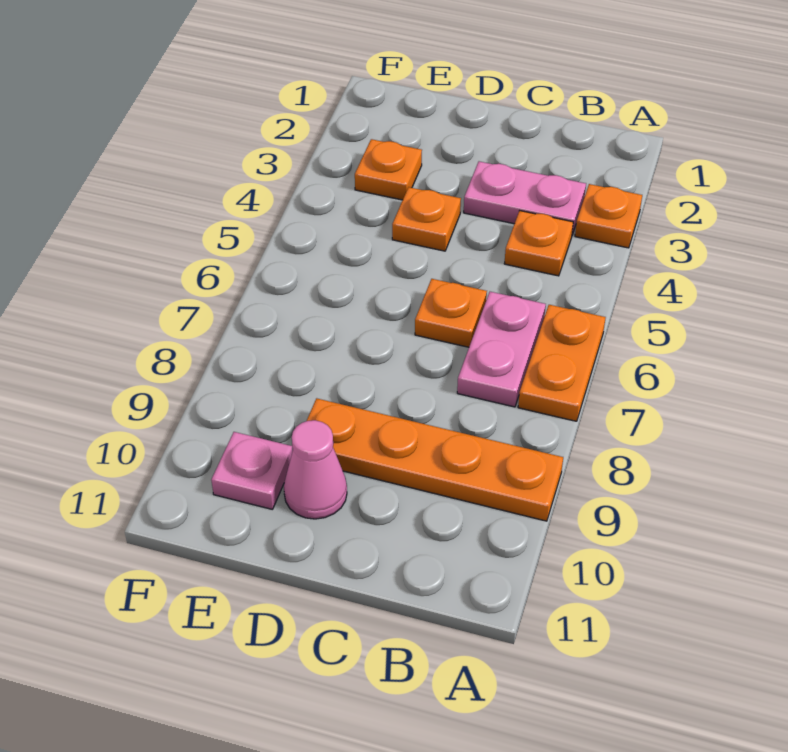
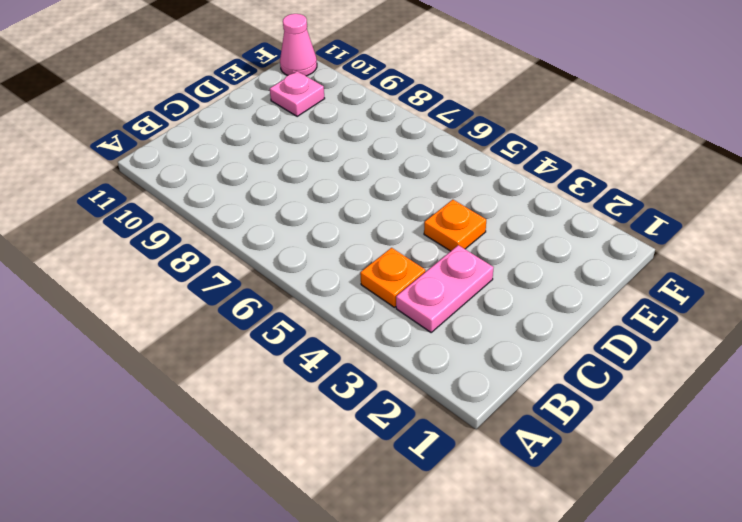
pink cone F11 level 1 -> pink cone D10 level 1
none -> orange plate A3 level 1
none -> orange plate A6:A7 level 1

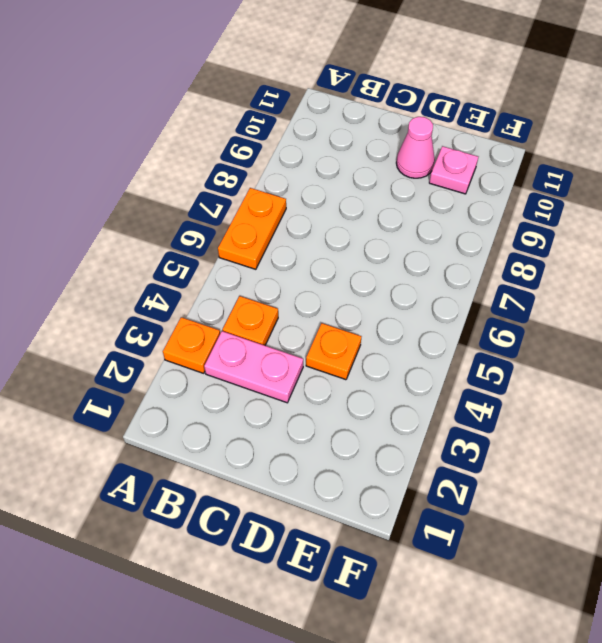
none -> orange plate A9:D9 level 1
none -> pink plate B6:B7 level 1

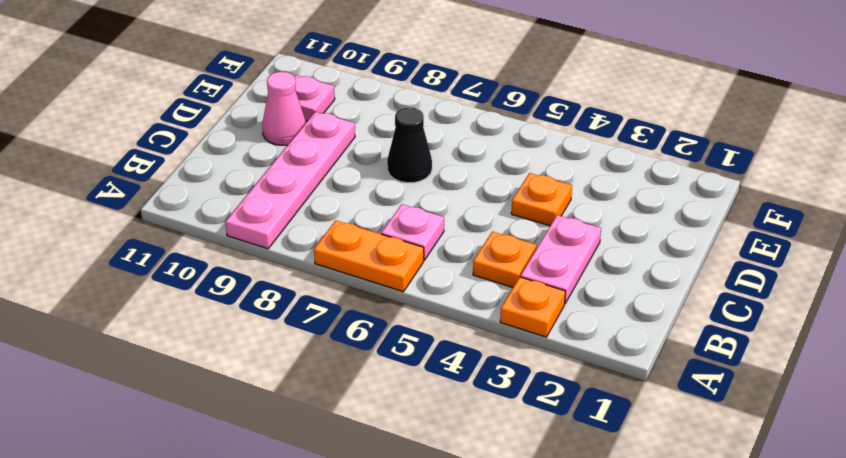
pink plate A9:D9 level 1 -> orange plate A9:D9 level 1
pink plate B6 level 1 -> pink plate B6:B7 level 1
black cone D7 level 1 -> none
none -> orange plate C6 level 1
none -> orange plate E3 level 1

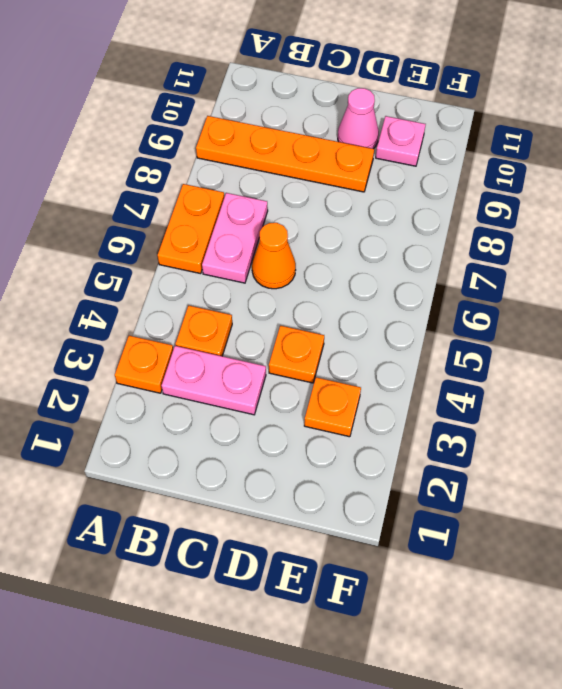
orange cone C6 level 1 -> orange plate C6 level 1

